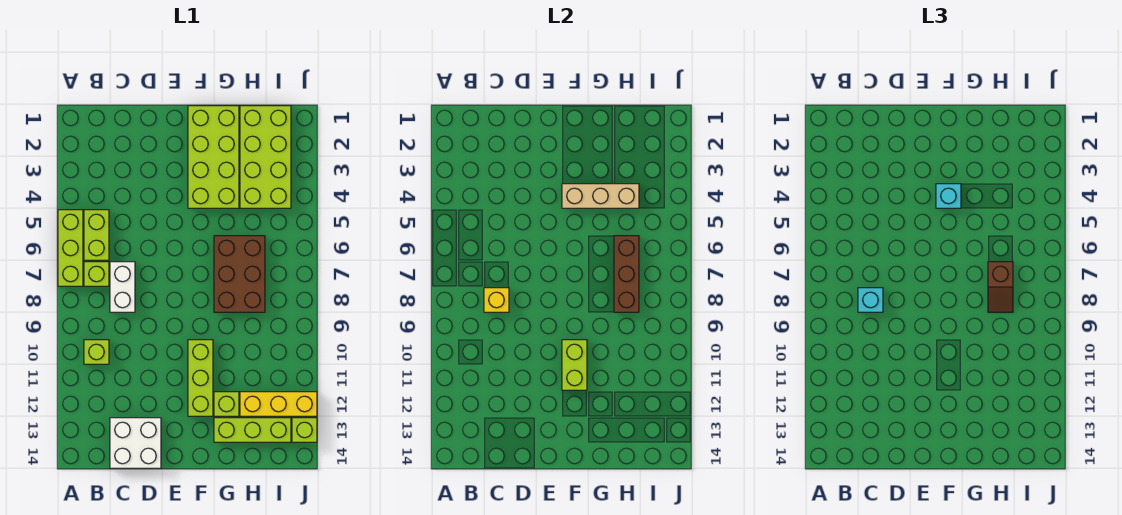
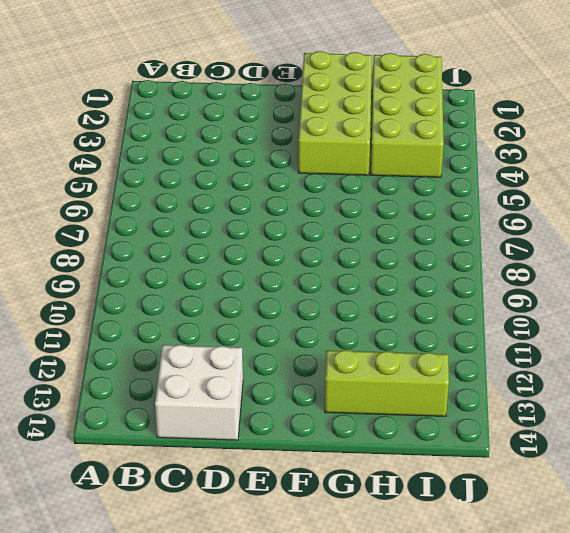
none -> lime brick A5:A7 level 1
none -> lime brick B5:B6 level 1
none -> lime brick B7 level 1

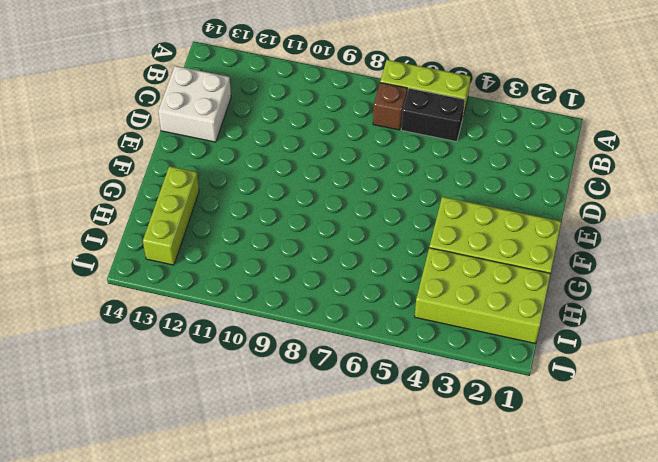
black brick B5:B6 level 1 -> lime brick B5:B6 level 1
brown brick B7 level 1 -> lime brick B7 level 1
none -> lime brick B10 level 1
none -> white brick C7:C8 level 1
none -> lime brick F10:F12 level 1

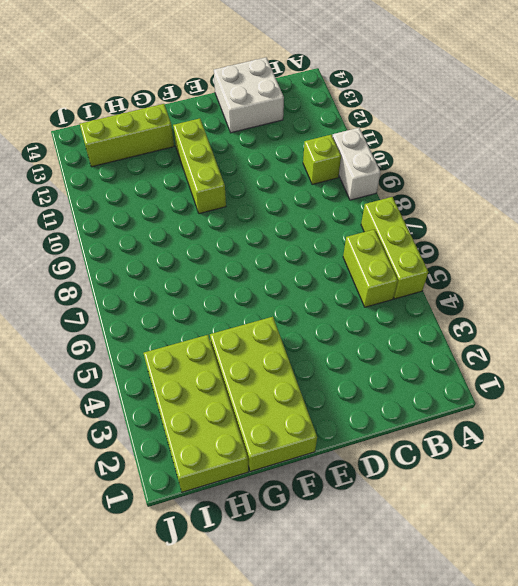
white brick A9:A10 level 1 -> white brick C7:C8 level 1
none -> lime brick B7 level 1
none -> brown brick G6:H8 level 1
none -> lime brick G12 level 1

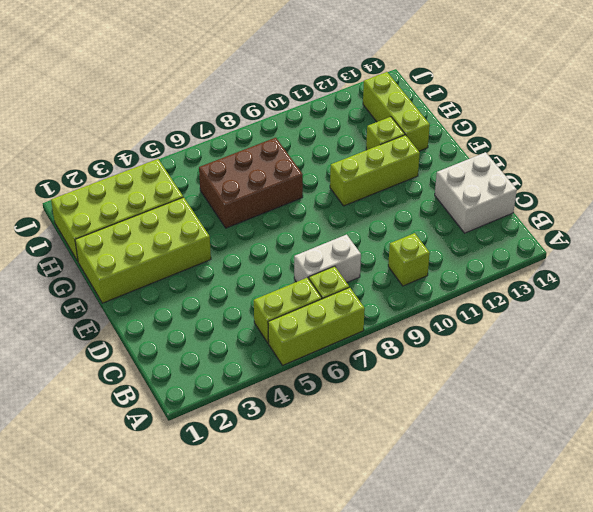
none -> yellow brick H12:J12 level 1
none -> lime brick J13 level 1
none -> yellow brick C8 level 2

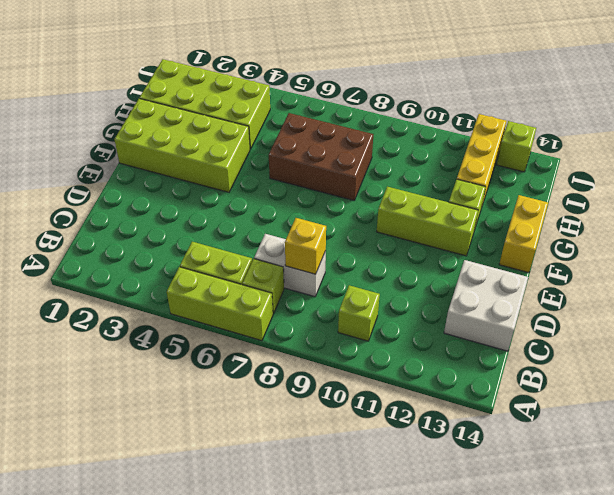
yellow brick F14:G14 level 1 -> none
none -> lime brick G13:I13 level 1
none -> tan brick F4:H4 level 2
none -> lime brick F10:F11 level 2

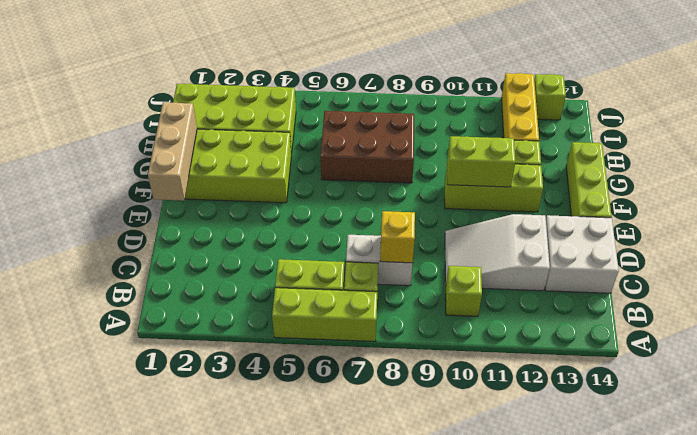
white slope C10:D12 level 1 top 12 -> none
tan brick E1:G1 level 2 -> tan brick F4:H4 level 2
lime brick E14:G14 level 1 -> lime brick G13:I13 level 1
none -> brown brick H6:H8 level 2
none -> cyan brick C8 level 3
none -> cyan brick F4 level 3

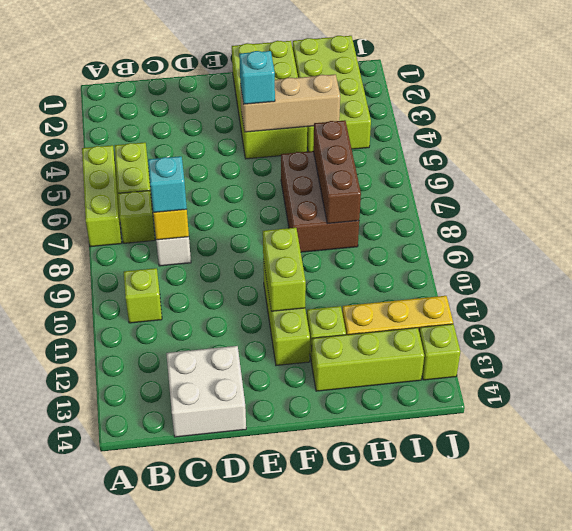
none -> brown slope H7:H8 level 3 top 7

